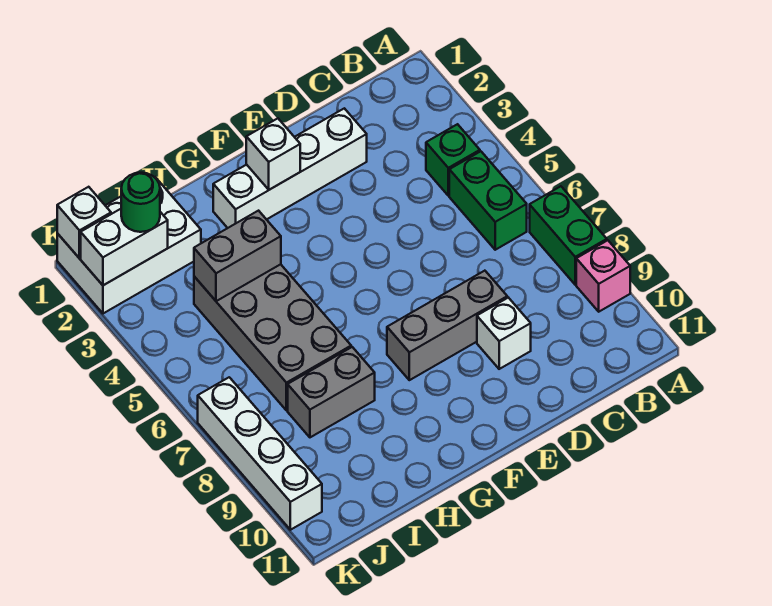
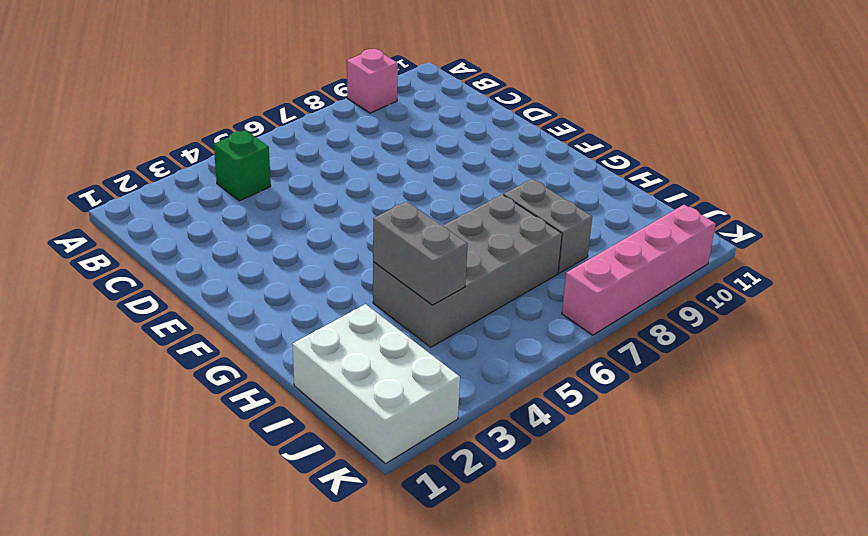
pink brick K7:K10 level 1 -> white brick K7:K10 level 1
none -> green brick A7:A8 level 1
none -> green brick B5:B6 level 1
none -> white brick D2:G2 level 1

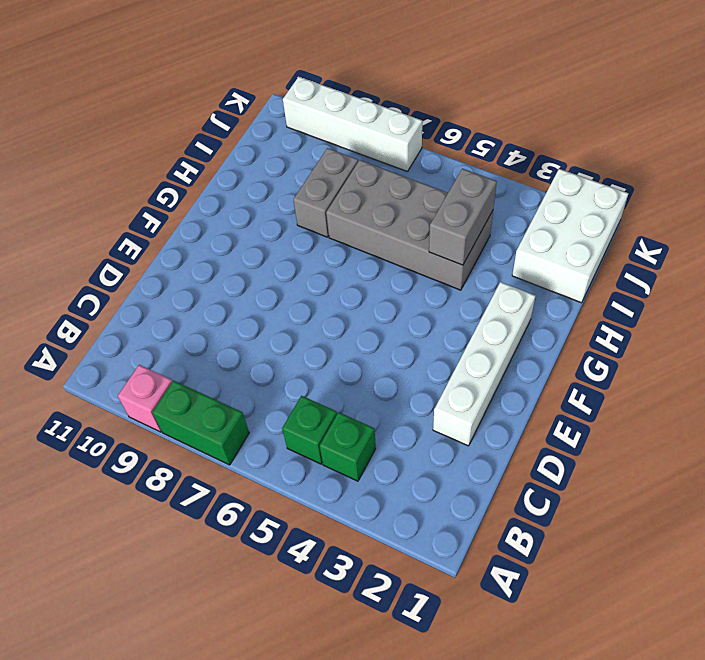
green brick B5 level 1 -> green brick B5:B6 level 1
none -> grey brick D8:F8 level 1
none -> white brick D9 level 1
none -> white brick F2 level 2

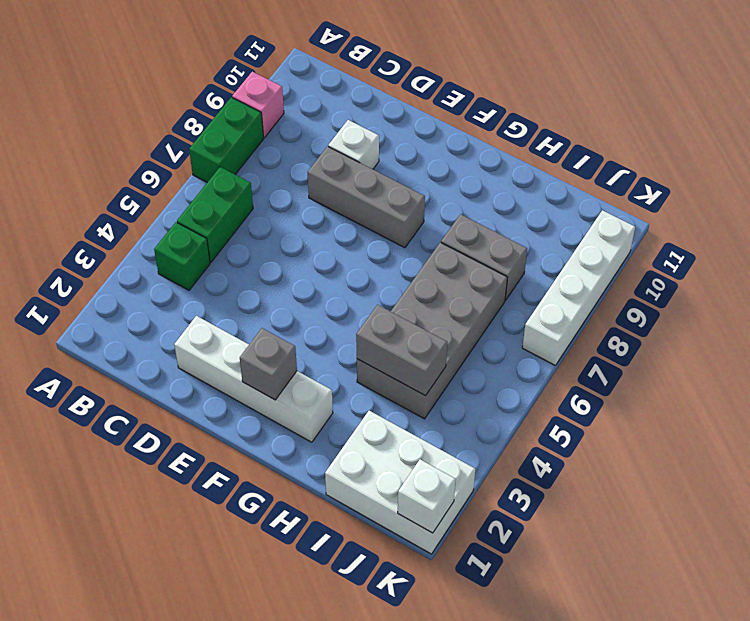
grey brick F2 level 2 -> white brick F2 level 2
none -> white brick J2:K2 level 2
none -> green round brick J2 level 3

